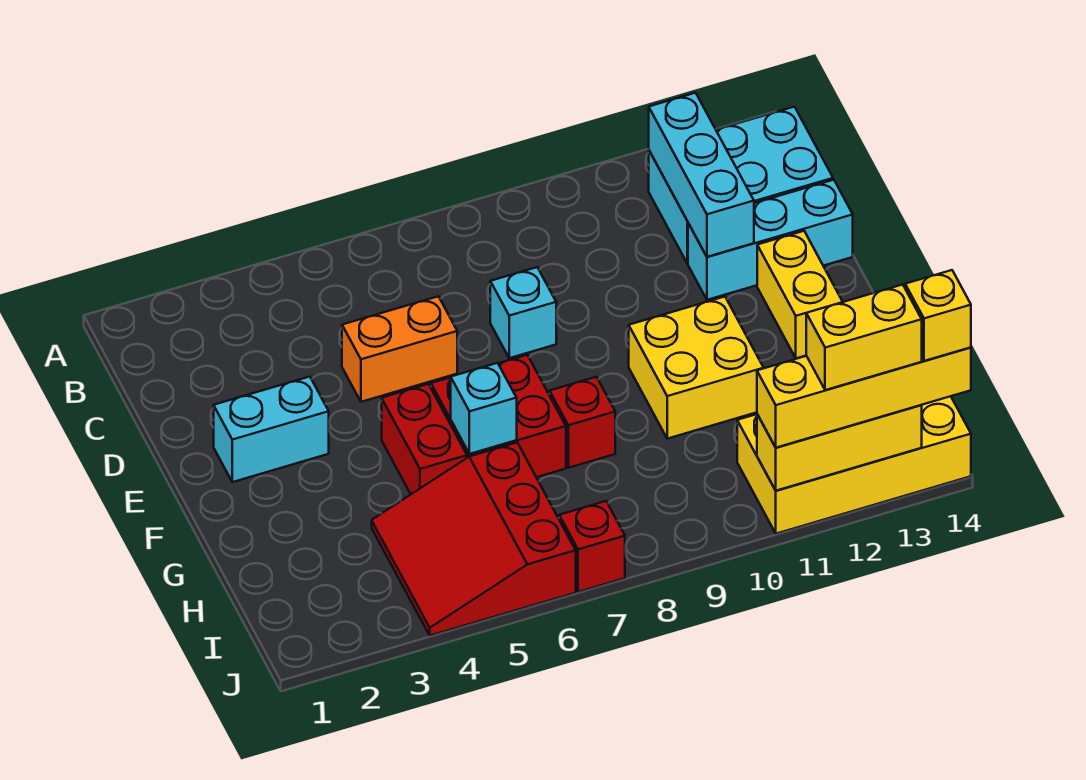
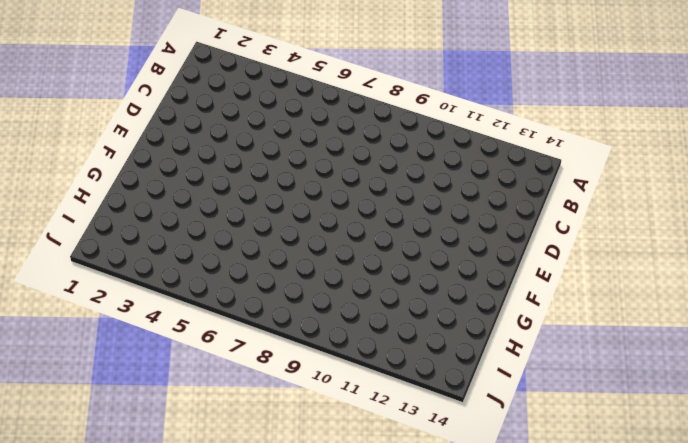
none -> cyan brick B12:C14 level 1
none -> orange brick D5:D6 level 1
none -> cyan brick D8 level 1

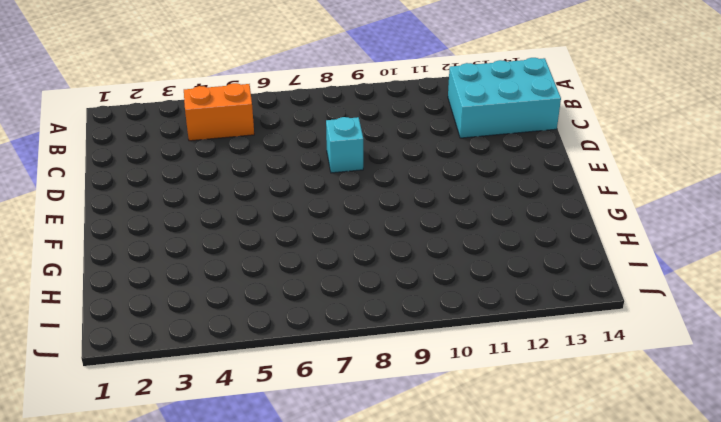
orange brick B4:B5 level 1 -> orange brick D5:D6 level 1
none -> cyan brick D12:D14 level 1
none -> cyan brick E2:E3 level 1
none -> yellow brick E13:F13 level 1

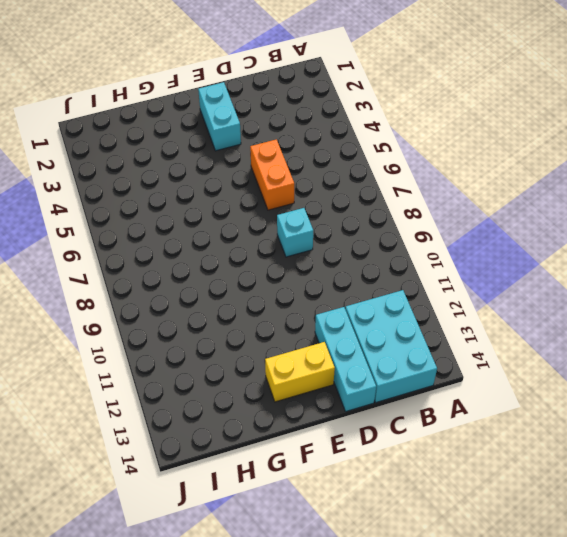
none -> red brick F5:G5 level 1
none -> red brick F6:G7 level 1
none -> yellow brick F10:G11 level 1

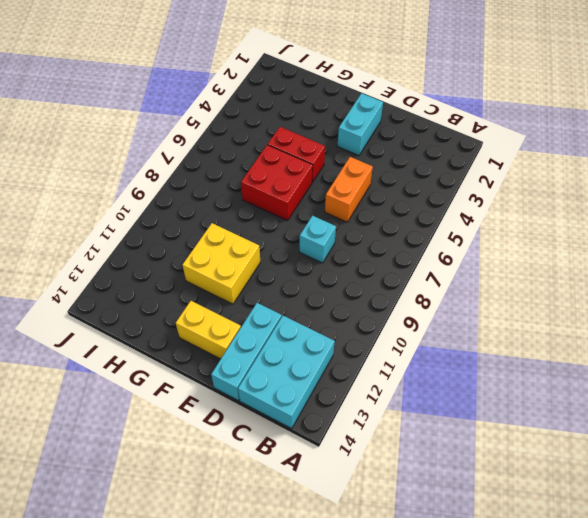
none -> red brick G8 level 1
none -> red slope H4:J6 level 1 top 6
none -> yellow brick I11:J14 level 1

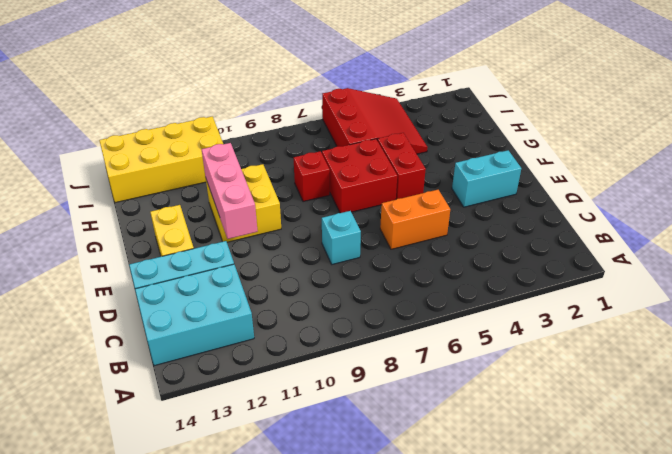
pink brick E11:G11 level 2 -> none
none -> red brick J7 level 1
none -> cyan brick B12:D12 level 2
none -> cyan brick G6 level 2

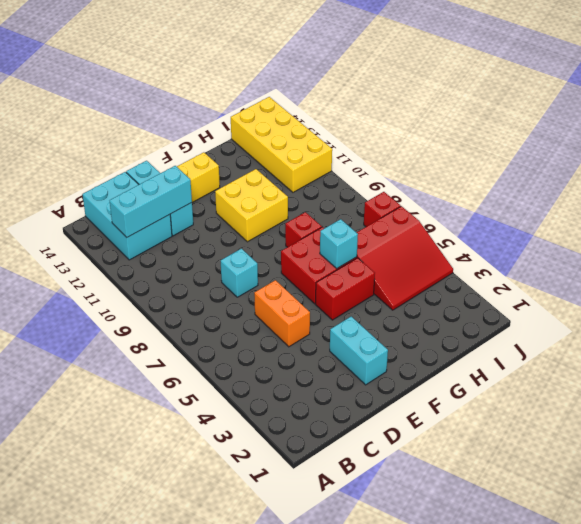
none -> yellow brick J11:J13 level 2
none -> yellow brick J11:J14 level 3
none -> yellow brick J12:J13 level 4

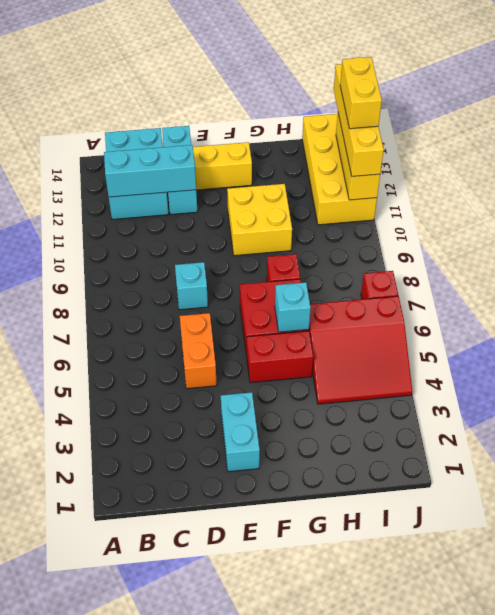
none -> yellow brick J14 level 4

